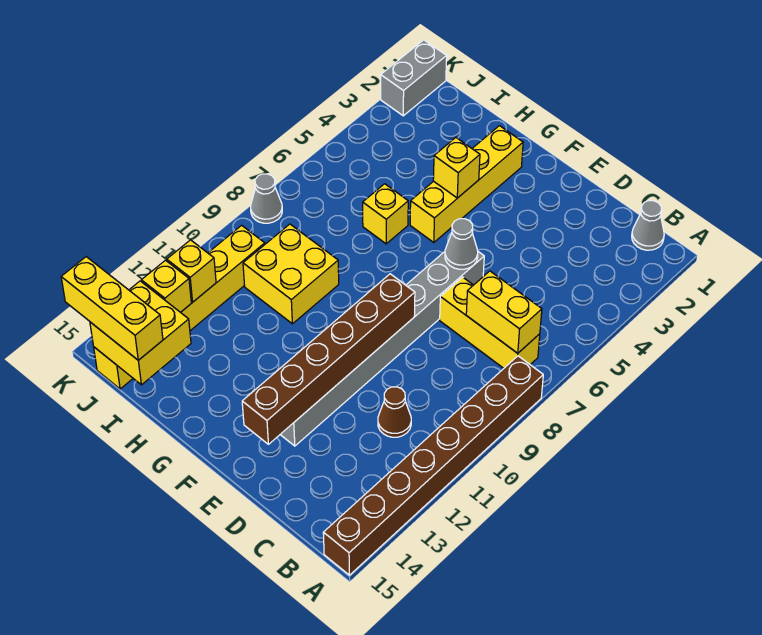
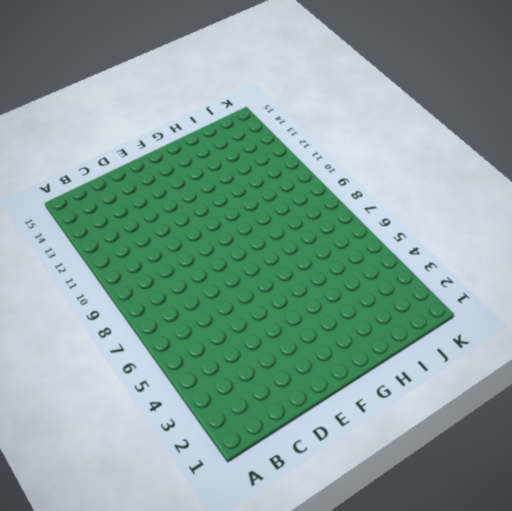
none -> brown brick A8:A15 level 1
none -> grey cone B1 level 1
none -> yellow brick B7:D7 level 1

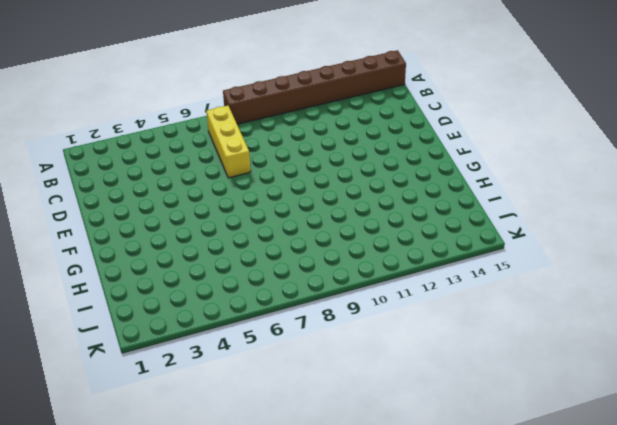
none -> grey cone B1 level 1
none -> brown cone C11 level 1
none -> grey brick E6:E13 level 1

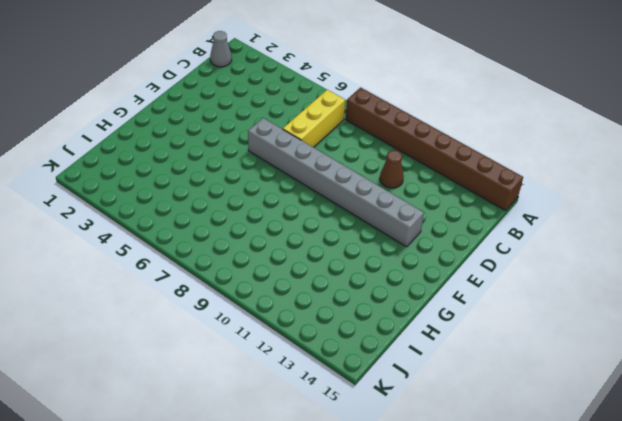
none -> yellow brick G2:G5 level 1
none -> yellow brick H6 level 1
none -> yellow brick H9:I10 level 1

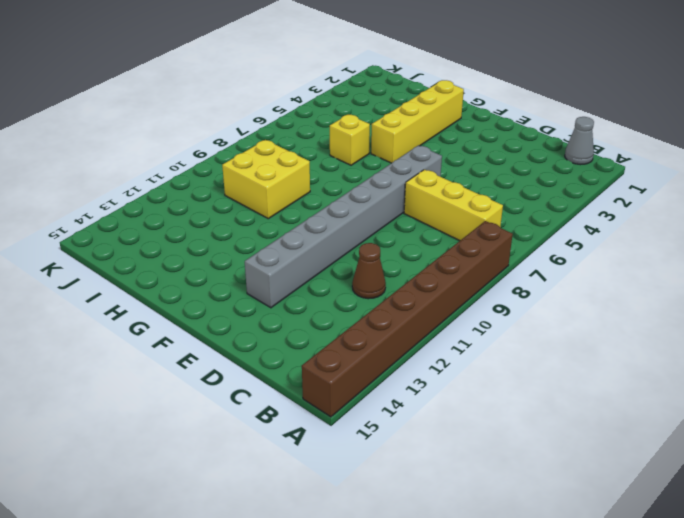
none -> yellow brick J10:J15 level 1
none -> grey brick K1:K2 level 1
none -> grey cone K8 level 1

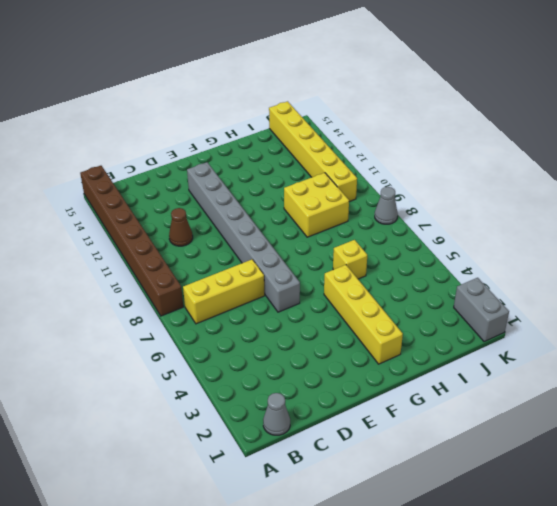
none -> yellow brick B7:C7 level 2
none -> grey cone E6 level 2
none -> brown brick E9:E14 level 2

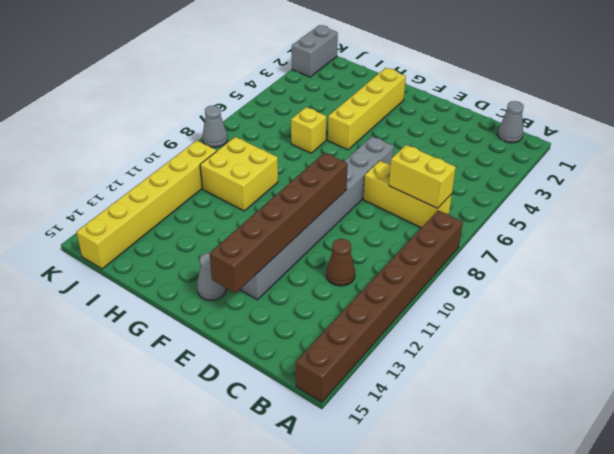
grey cone F14 level 1 -> grey cone E6 level 2
none -> yellow brick G4 level 2
none -> yellow brick I14:J15 level 2
none -> yellow brick J12 level 2

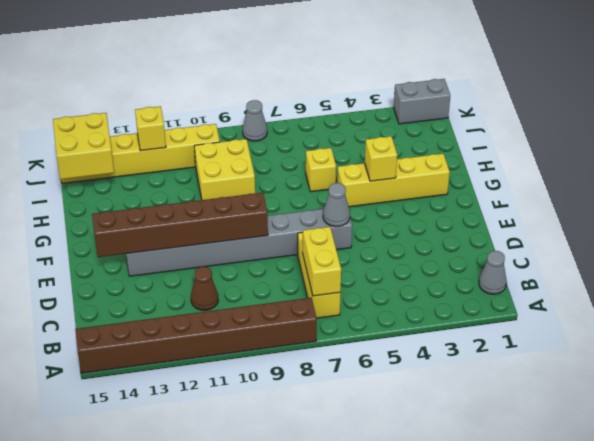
none -> yellow brick J13 level 2
none -> yellow brick I15:K15 level 3

